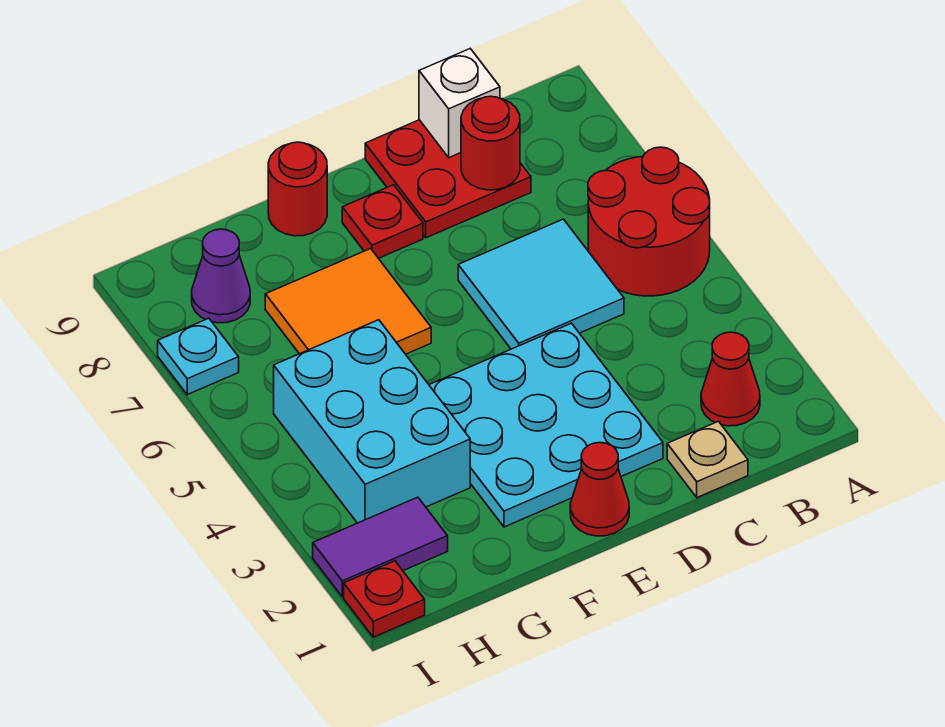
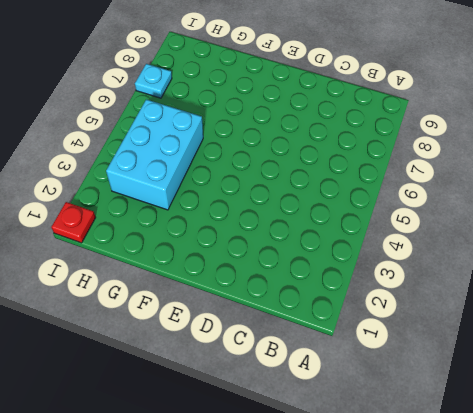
none -> red round brick A5:B6 level 1
none -> red cone B2 level 1
none -> tan plate C1 level 1

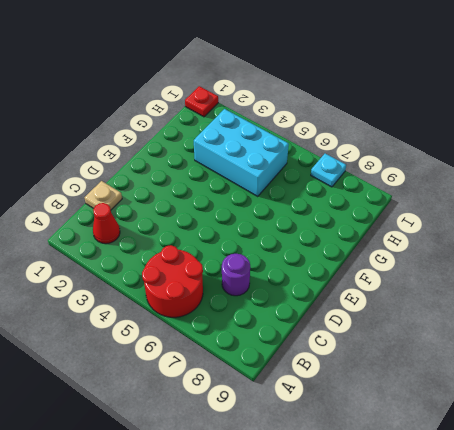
purple round brick C7 level 1 -> none
none -> cyan tile C5:D6 level 1
none -> red plate C8:D9 level 1
none -> cyan plate D2:F4 level 1

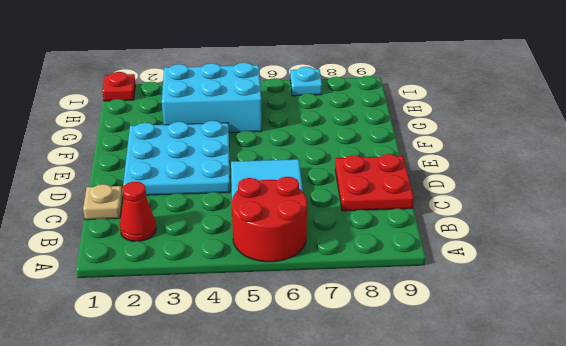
none -> red cone E1 level 1
none -> red plate E8 level 1
none -> orange tile F6:G7 level 1

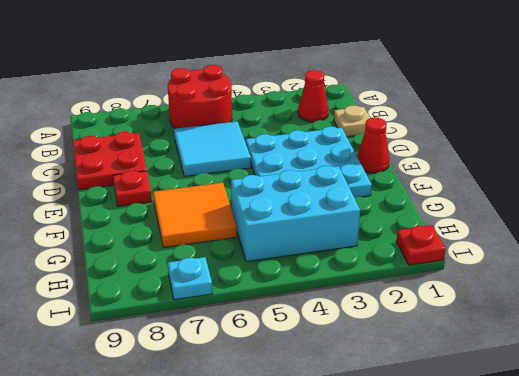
none -> red round brick F9 level 1
none -> purple tile H2:I2 level 1
none -> purple cone H8 level 1

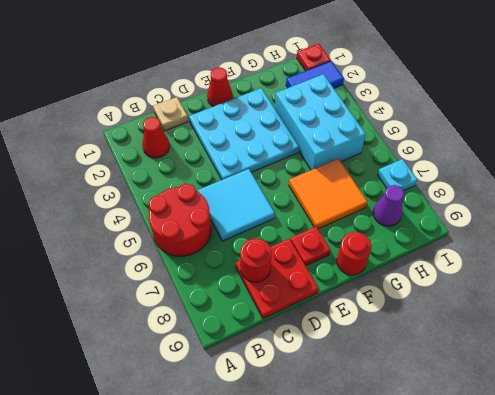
blue tile H2:I2 level 1 -> purple tile H2:I2 level 1
none -> white brick C9 level 2

